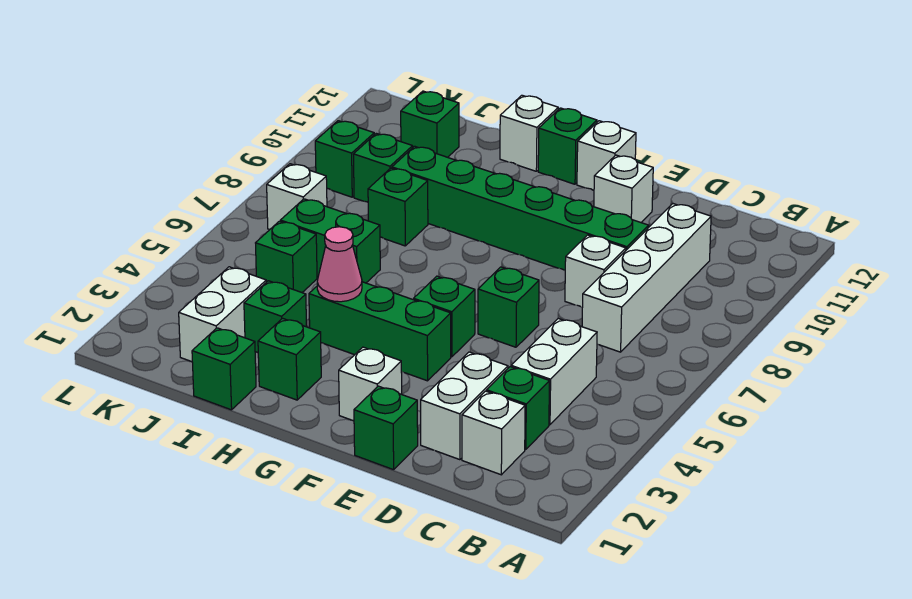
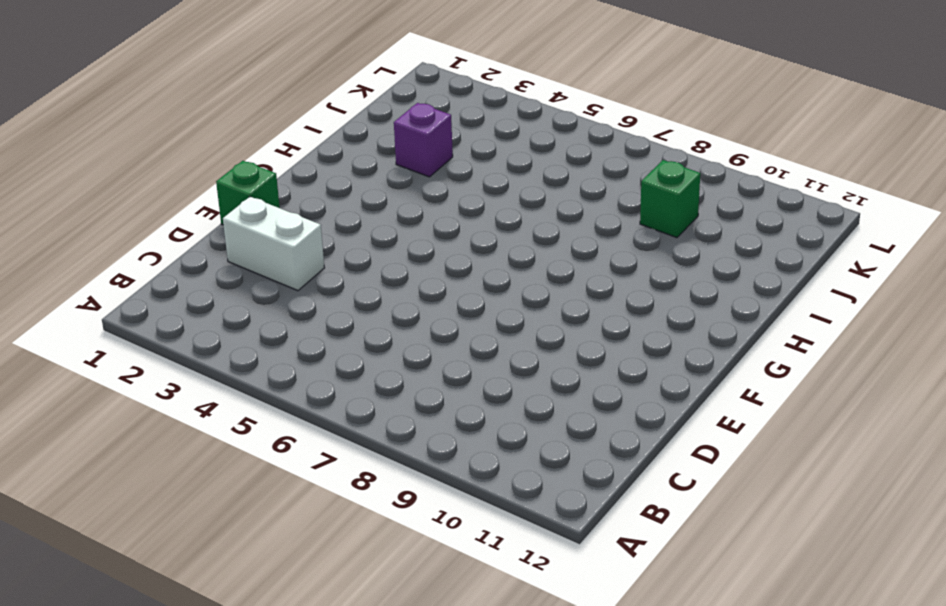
purple brick I3 level 1 -> green brick I3 level 1
none -> white brick C2 level 1
none -> green brick C3 level 1
none -> white brick C4:C5 level 1

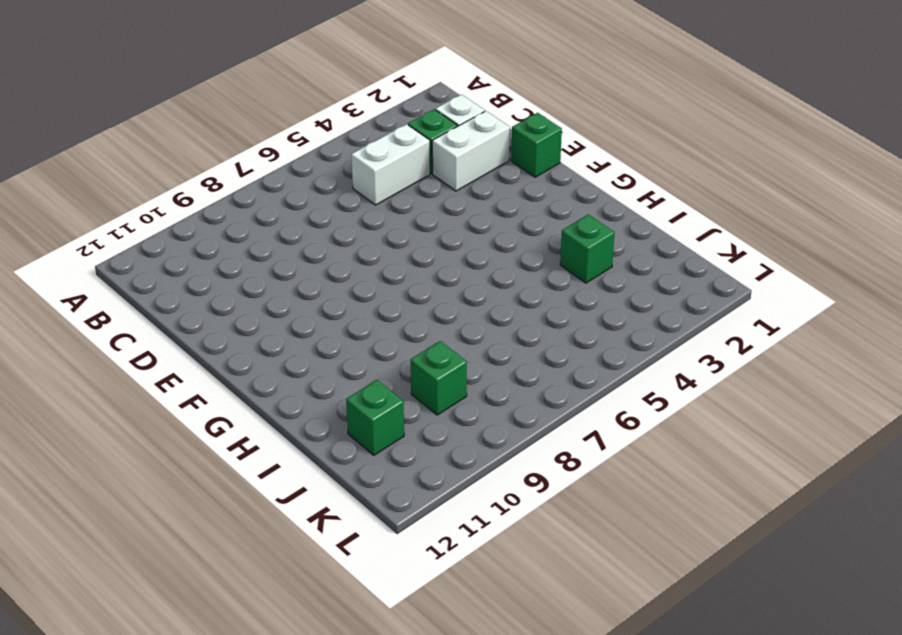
none -> white brick C7:C10 level 1
none -> white brick D8 level 1
none -> green brick D9:I9 level 1

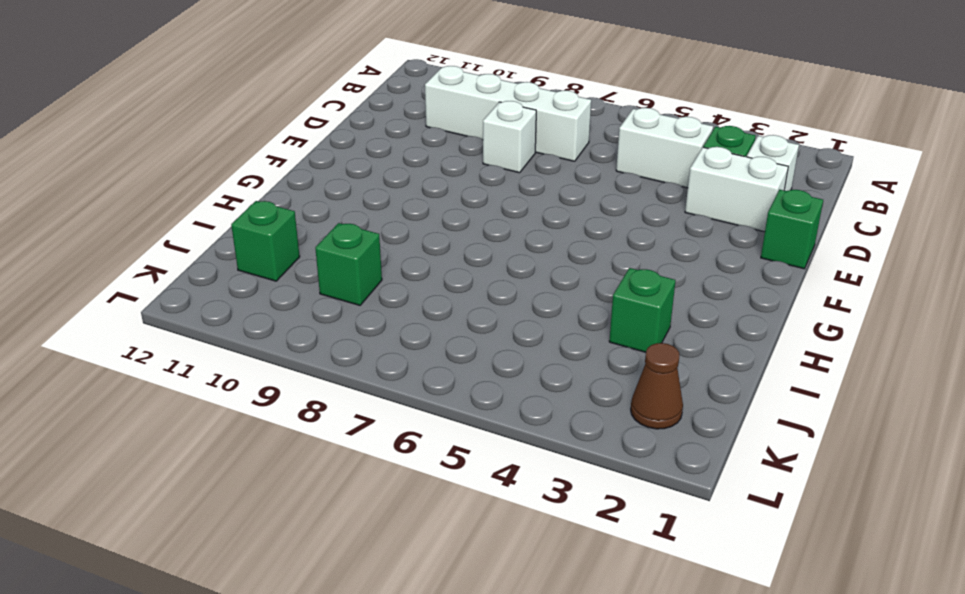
brown cone K2 level 1 -> none
none -> green brick D9:I9 level 1
none -> green brick E6 level 1
none -> white brick E11 level 1

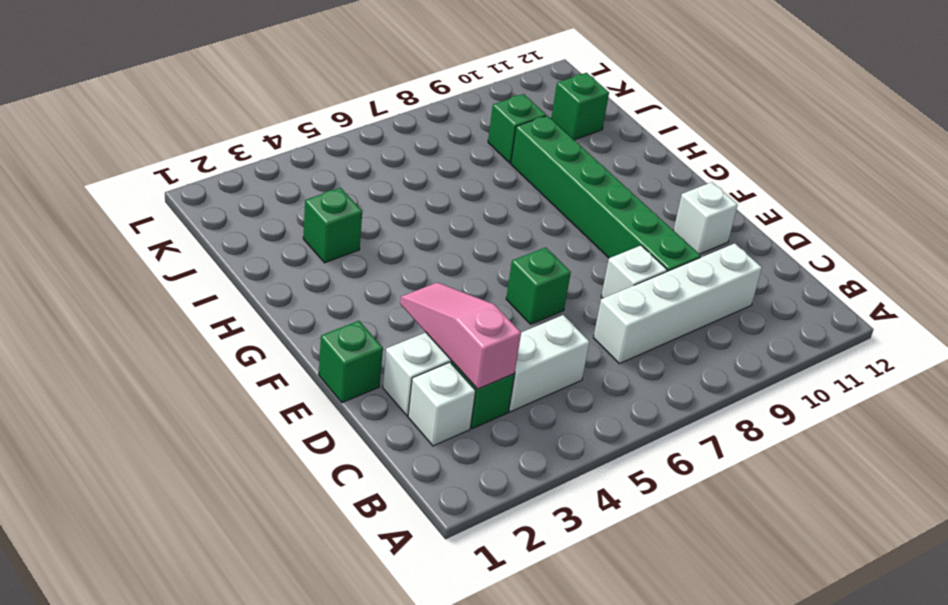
pink slope C3:E3 level 2 top C -> none
none -> white brick F2 level 1
none -> green brick F4:H4 level 1
none -> green brick F5 level 1

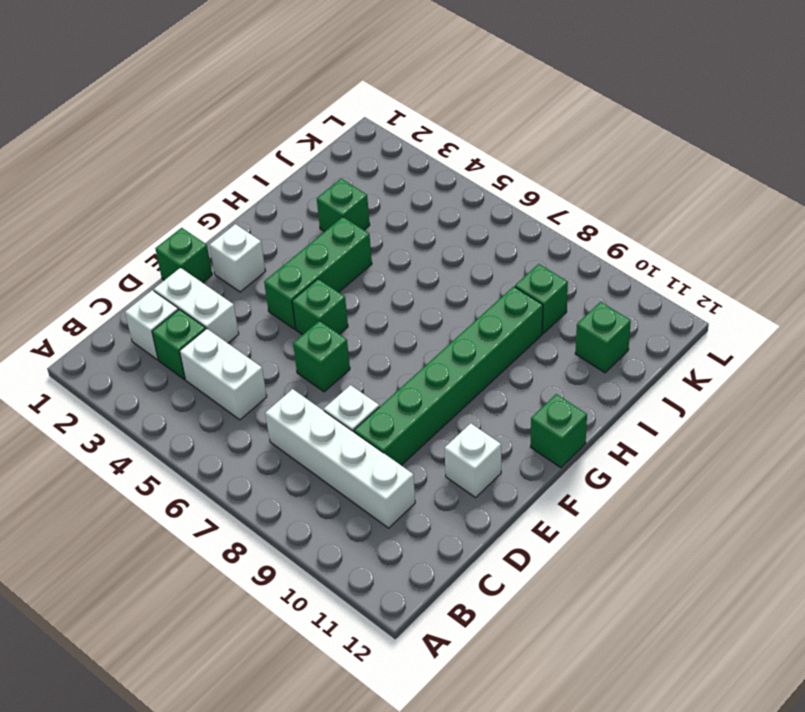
none -> white brick F12 level 1
none -> green brick H2 level 1
none -> white brick H12 level 1

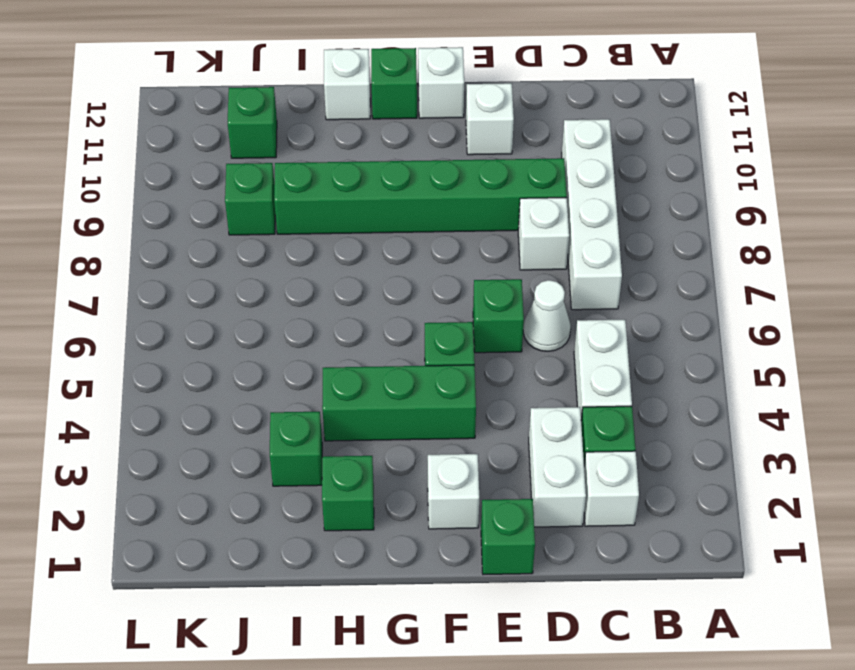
white cone D6 level 1 -> none
none -> green brick I1 level 1
none -> green brick I6:J6 level 1
none -> green brick I8 level 1

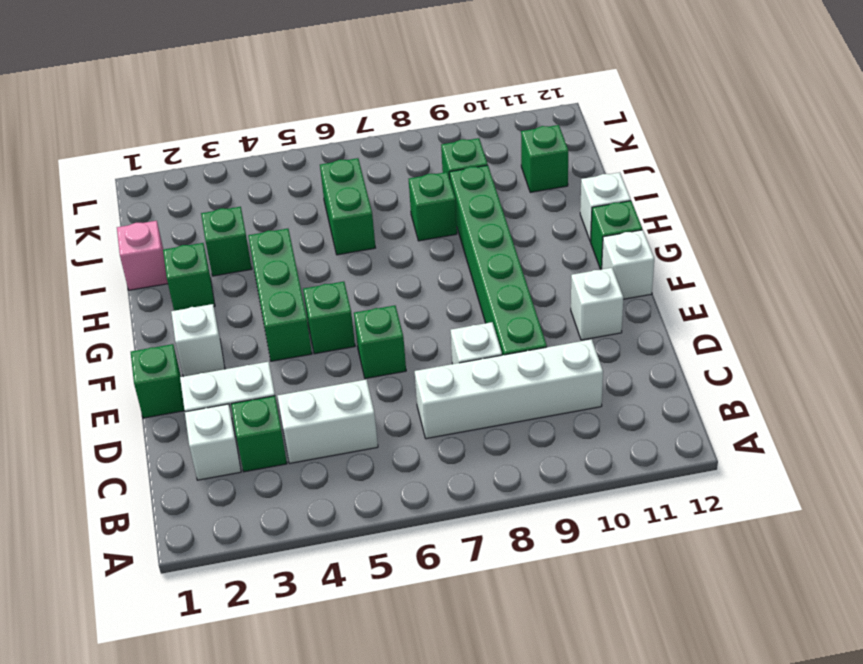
pink brick I1 level 1 -> green brick I1 level 1
none -> white brick J2:J3 level 1
none -> green brick J5 level 1
none -> white brick K7 level 1

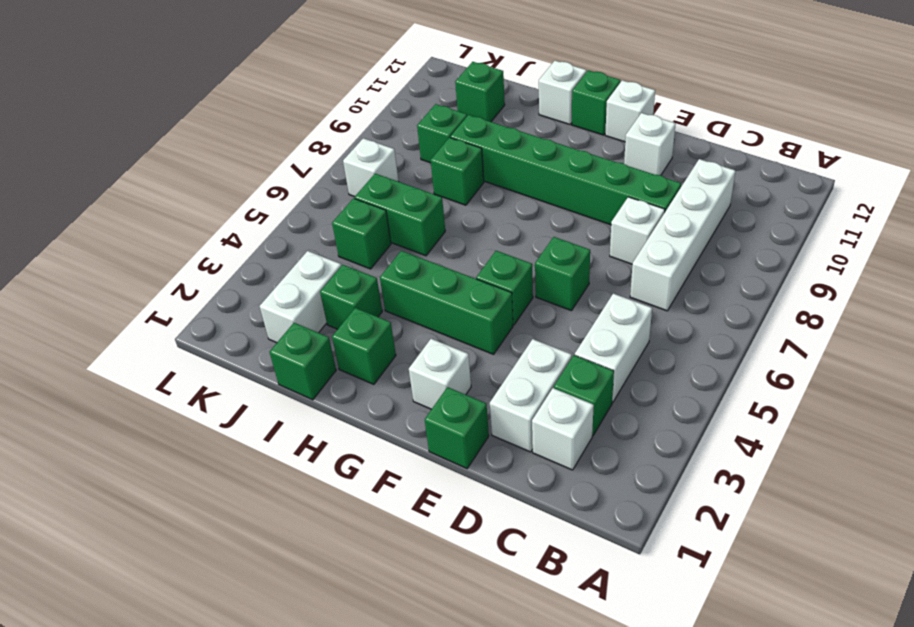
none -> green brick K9 level 1
none -> pink cone H4 level 2

